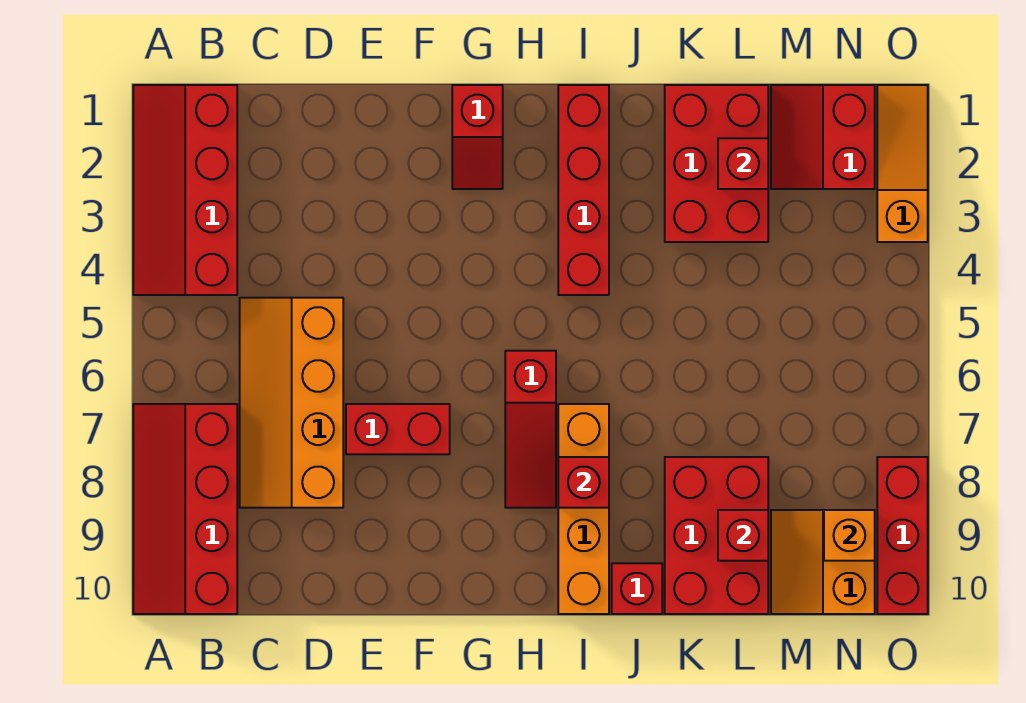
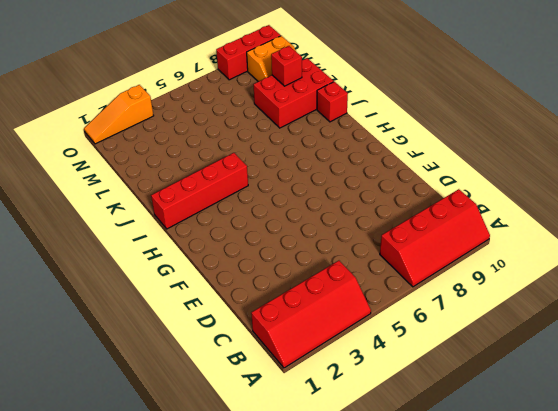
none -> orange slope C5:D8 level 1 top D
none -> red brick E7:F7 level 1
none -> red slope G1:G2 level 1 top 1

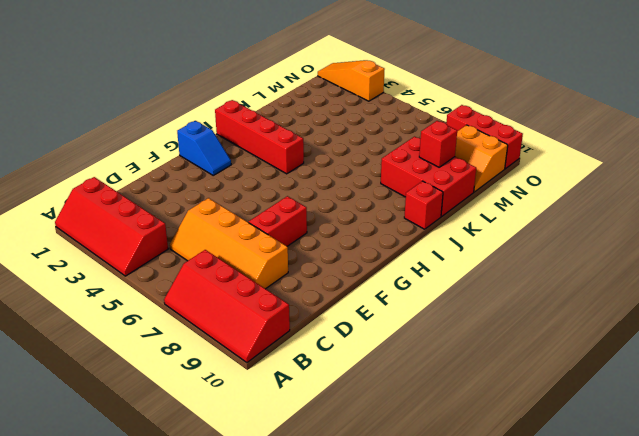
blue slope G1:G2 level 1 top 1 -> red slope G1:G2 level 1 top 1
none -> red slope H6:H8 level 1 top 6
none -> orange brick I7:I10 level 1
none -> red brick K1:L3 level 1

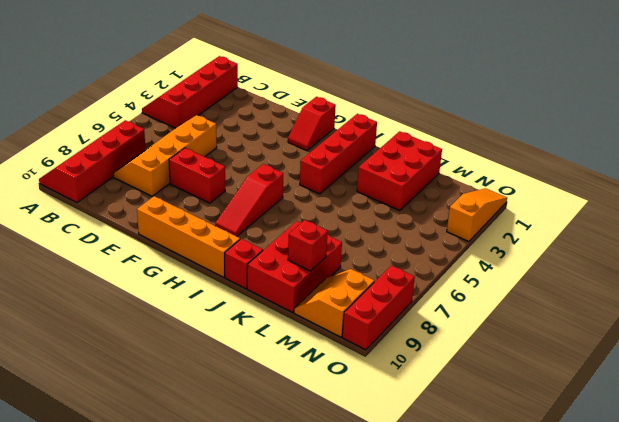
orange brick F10:I10 level 1 -> orange brick I7:I10 level 1
none -> red slope M1:N2 level 1 top N
none -> red brick I8 level 2
none -> red brick L2 level 2

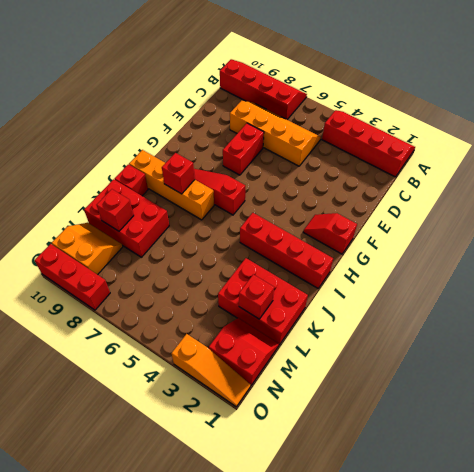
none -> orange brick N9 level 2

